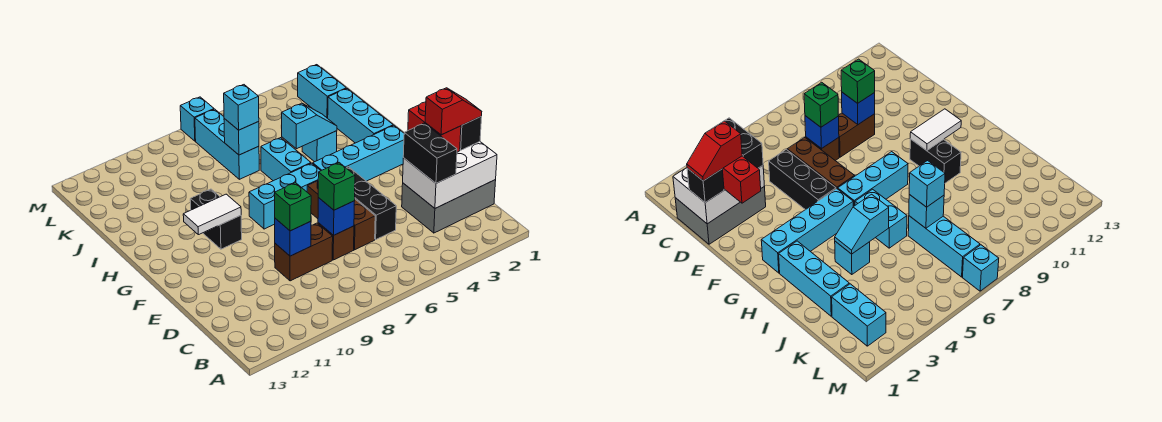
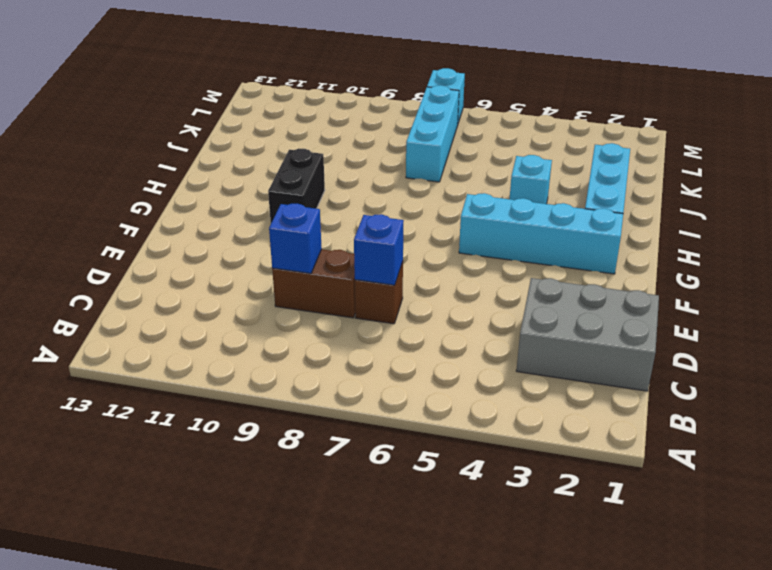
none -> black brick D5:F5 level 1
none -> brown brick D6:F6 level 1
none -> cyan brick G6:G8 level 1

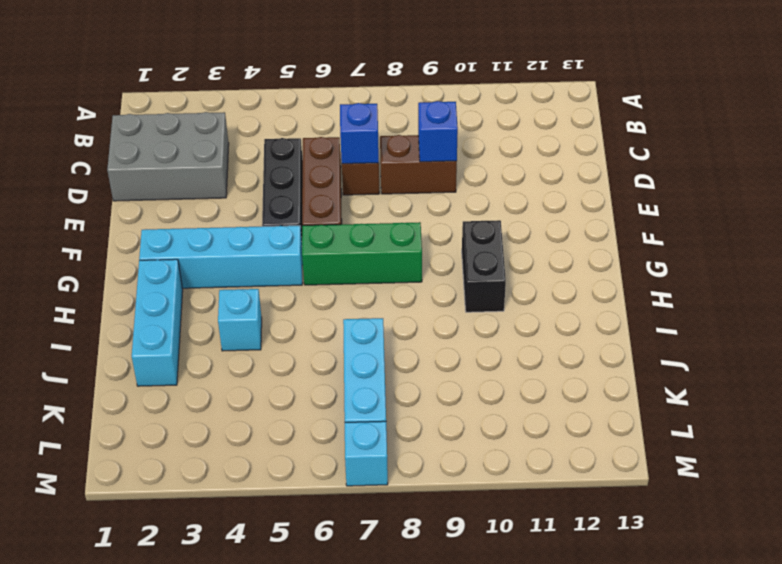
green brick G6:G8 level 1 -> cyan brick G6:G8 level 1
none -> cyan brick H6:I6 level 1
none -> cyan brick K2:L2 level 1
none -> white brick C1:D3 level 2

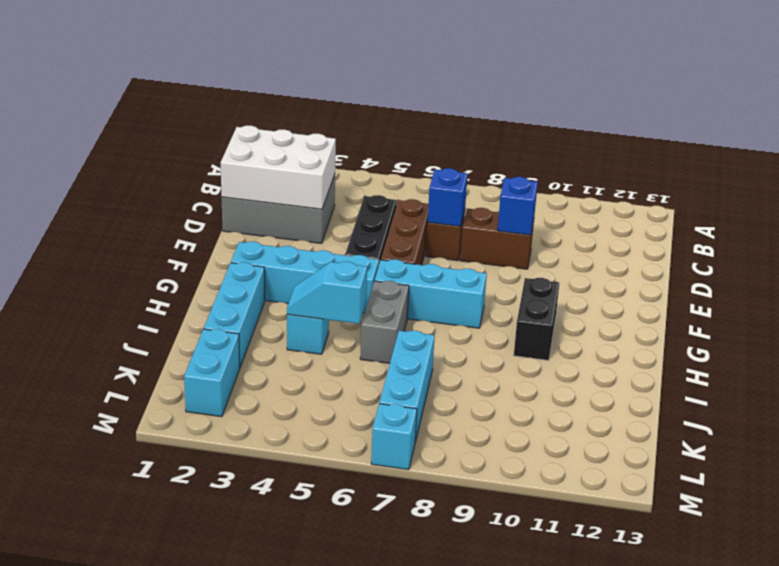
grey brick H6:I6 level 1 -> cyan brick H6:I6 level 1
none -> white tile G10:G11 level 2
none -> cyan brick J7 level 2
none -> black brick C3:D3 level 3

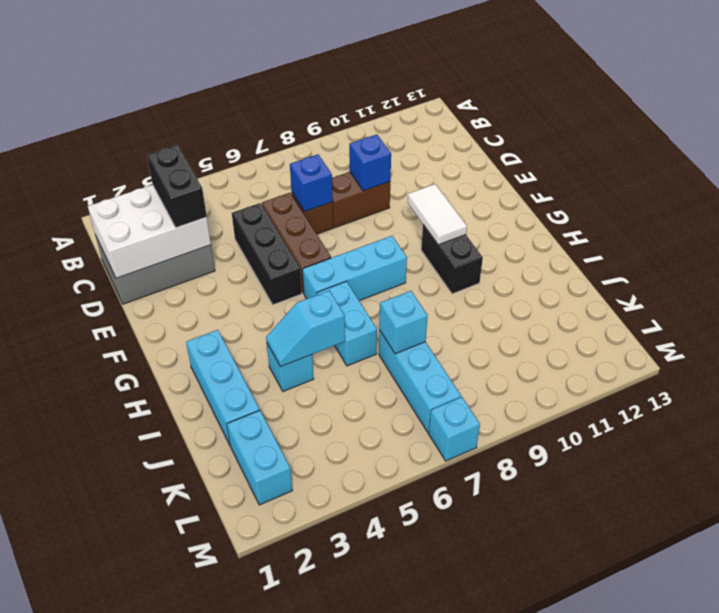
white tile F10:G10 level 2 -> white tile G10:G11 level 2
none -> cyan brick G2:G5 level 1
none -> black brick D1 level 3
none -> red brick D2:E2 level 3

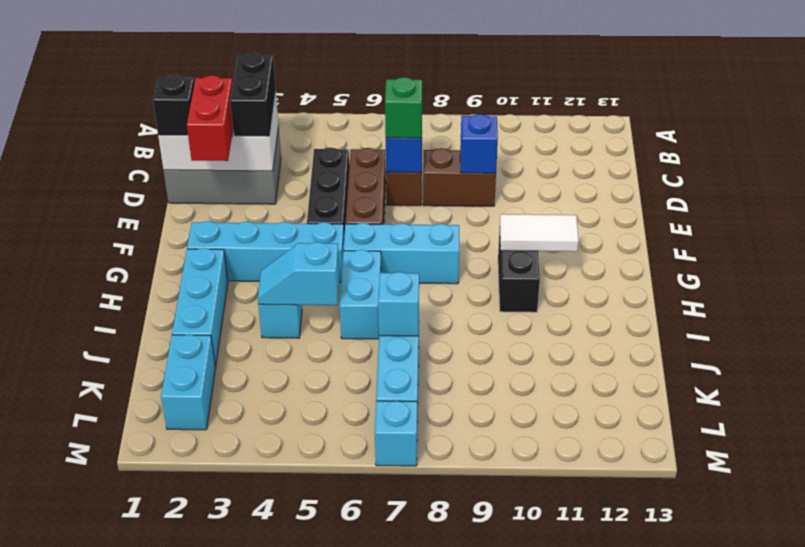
none -> green brick D9 level 3
none -> cyan brick J7 level 3
none -> red slope D1:D2 level 4 top 2

